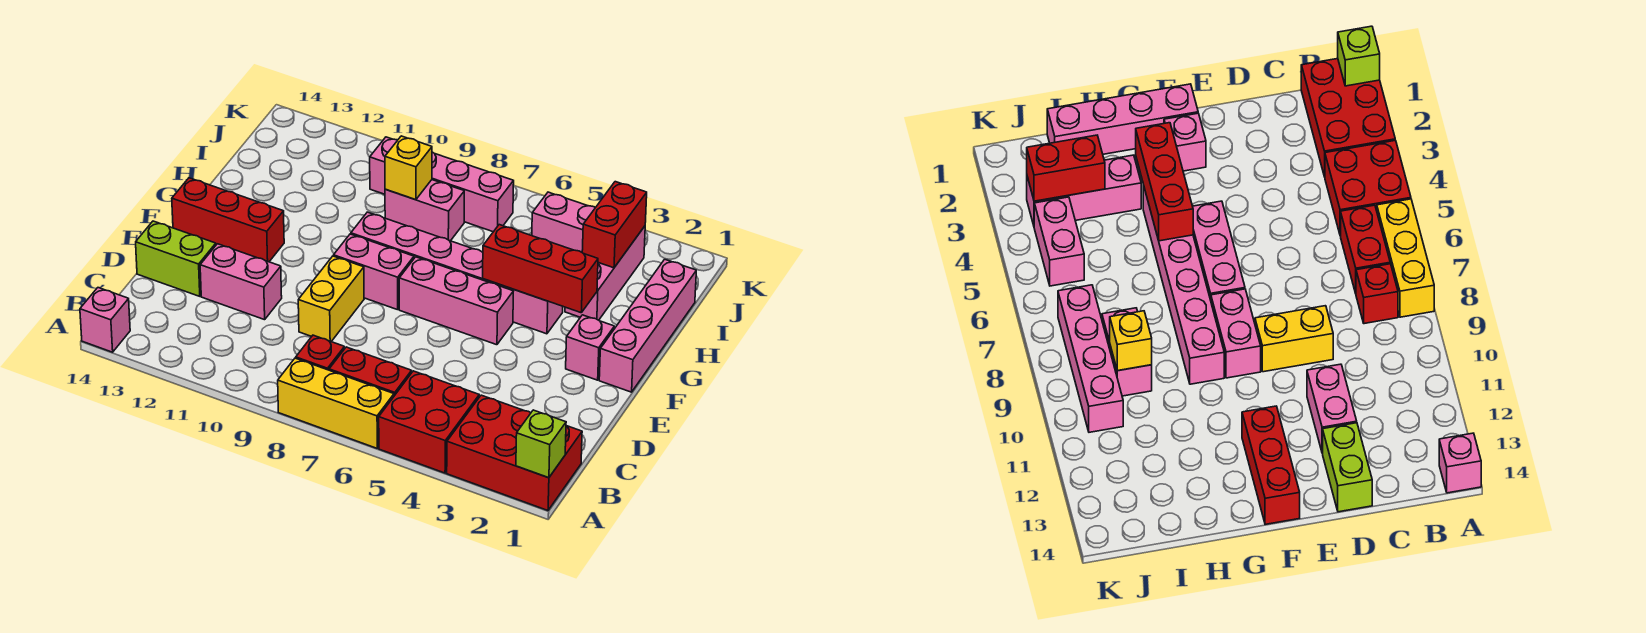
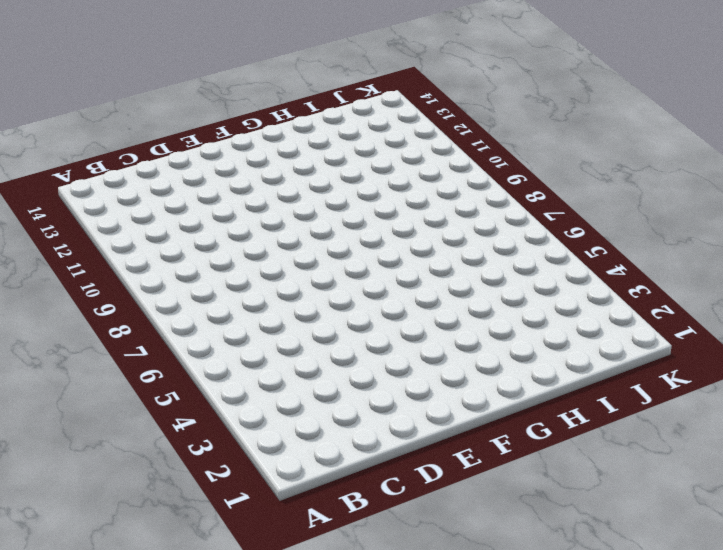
none -> red brick A1:B3 level 1
none -> red brick A4:B5 level 1
none -> yellow brick A6:A8 level 1

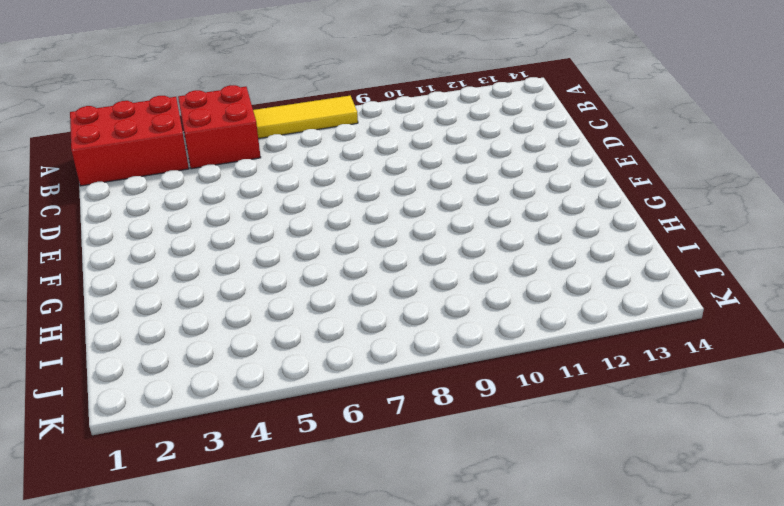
yellow tile A6:A8 level 1 -> yellow brick A6:A8 level 1
none -> pink brick A14 level 1
none -> red brick B6:B7 level 1
none -> red brick B8 level 1

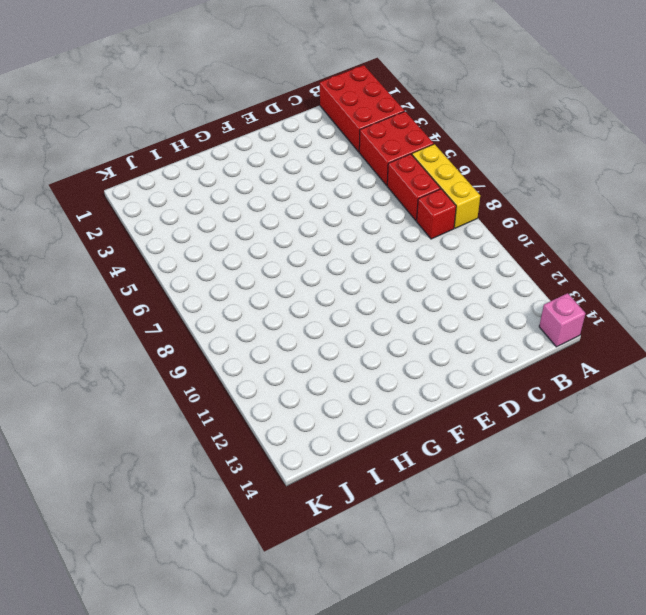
none -> yellow brick D9:E9 level 1
none -> pink brick D11:D12 level 1
none -> lime brick D13:D14 level 1

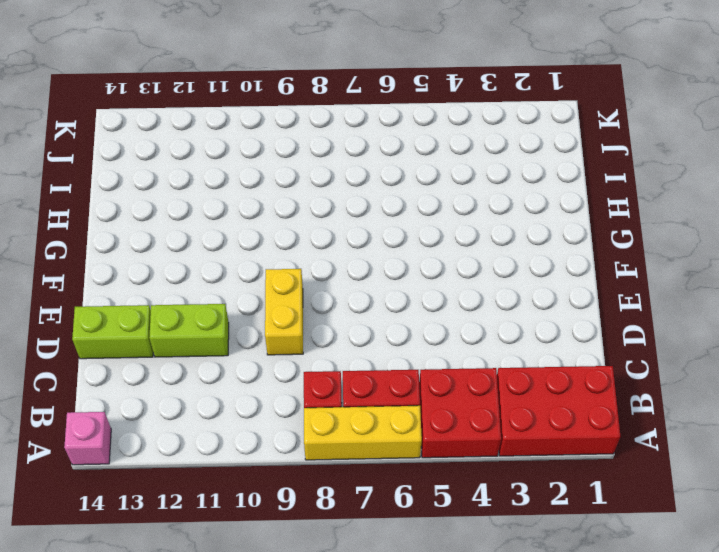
lime brick D11:D12 level 1 -> pink brick D11:D12 level 1
none -> pink brick F1:I1 level 1
none -> pink brick F2 level 1
none -> pink brick F5:F7 level 1

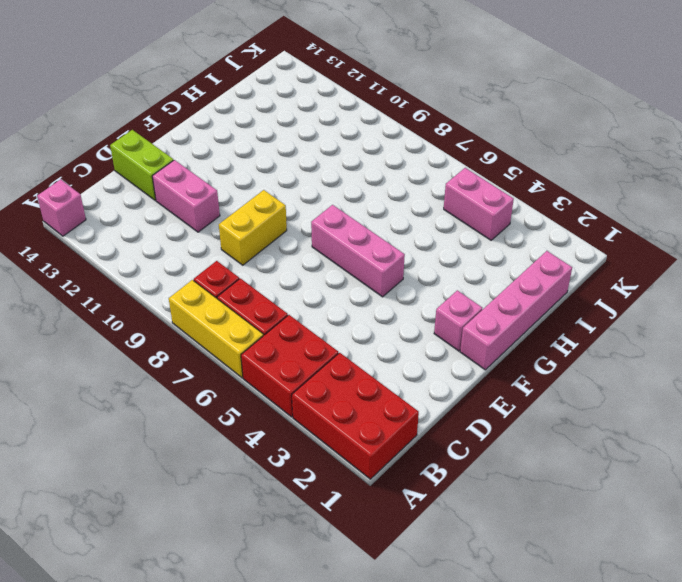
none -> pink brick F8:F9 level 1
none -> red brick F12:F14 level 1
none -> pink brick G4:G9 level 1

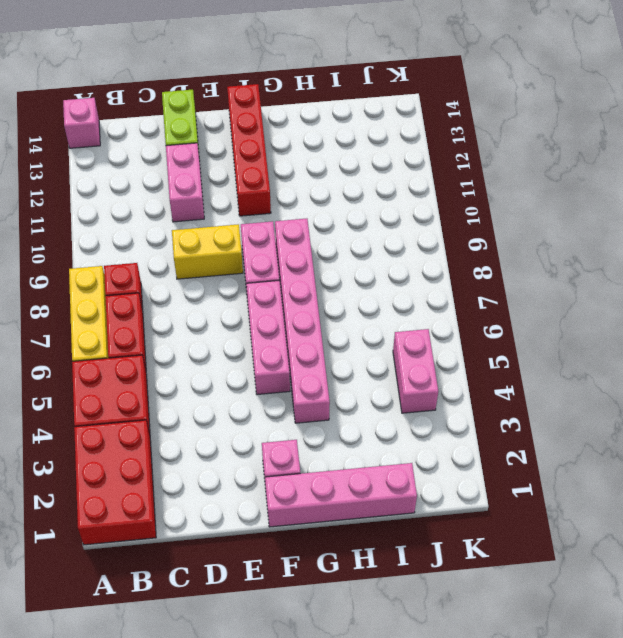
red brick F11:F14 level 1 -> red brick F12:F14 level 1
none -> pink brick H3:J3 level 1
none -> pink brick I8:I9 level 1
none -> pink brick J7:J10 level 1

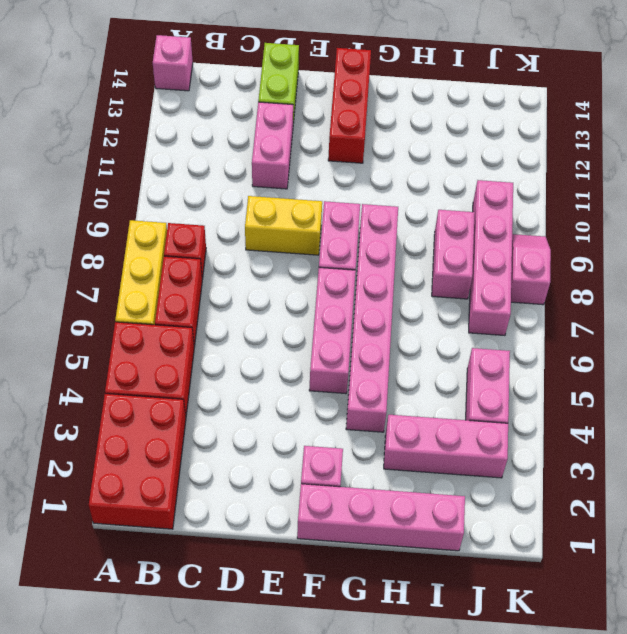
pink slope K8:K9 level 1 top 8 -> none
none -> lime brick A1 level 2
none -> red brick G3:G5 level 2
none -> red brick I3:J3 level 2

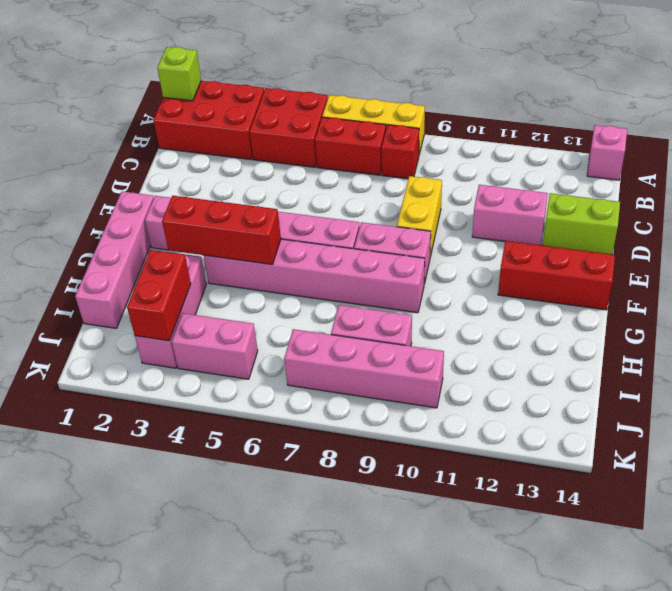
none -> yellow brick I9 level 2

